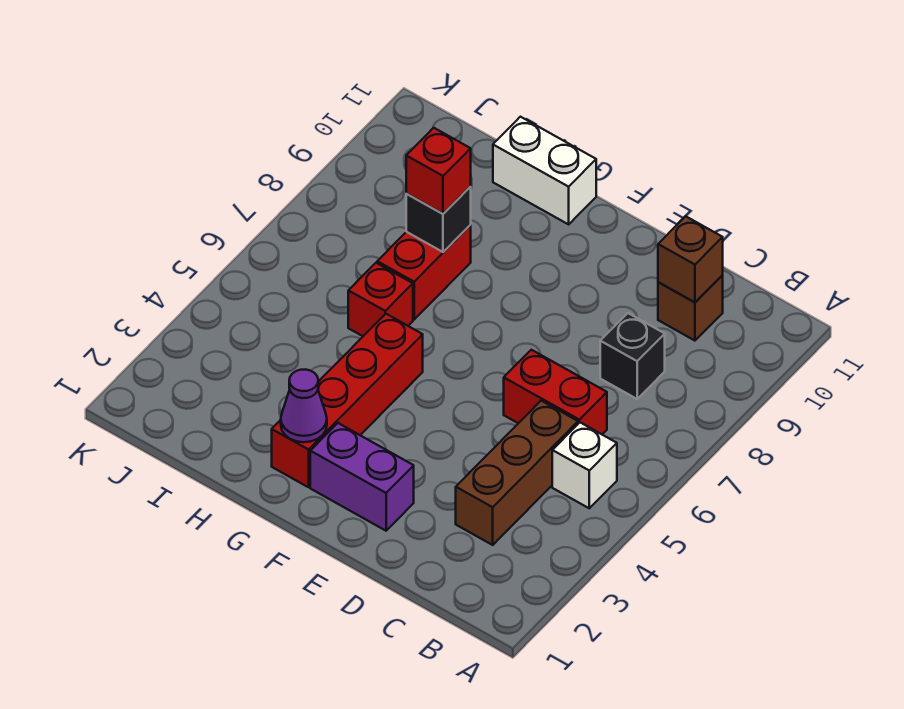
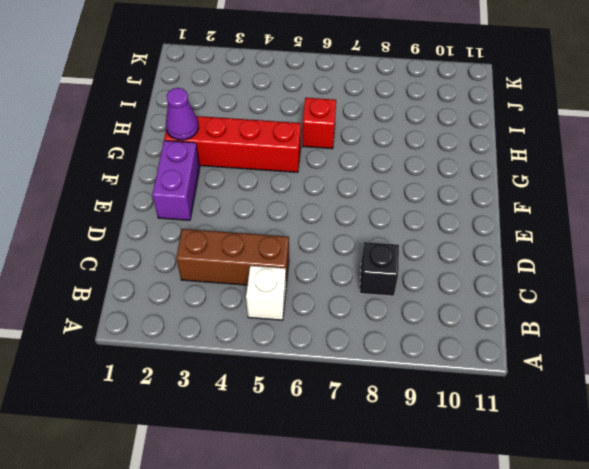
none -> red brick C6:D6 level 1
none -> brown brick C10 level 1
none -> white brick G11:H11 level 1

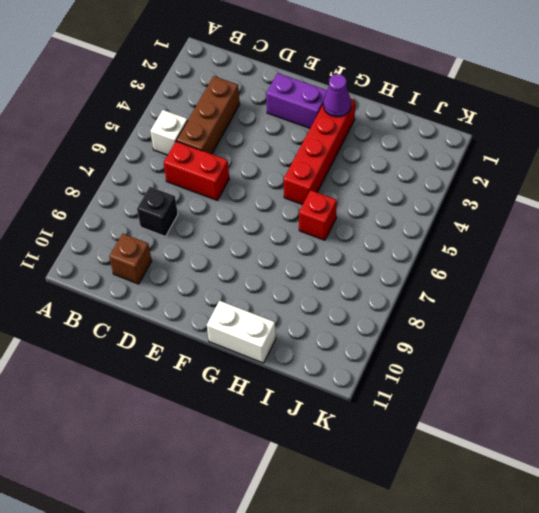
none -> red brick H7:H8 level 1
none -> brown brick C10 level 2
none -> black brick H8 level 2

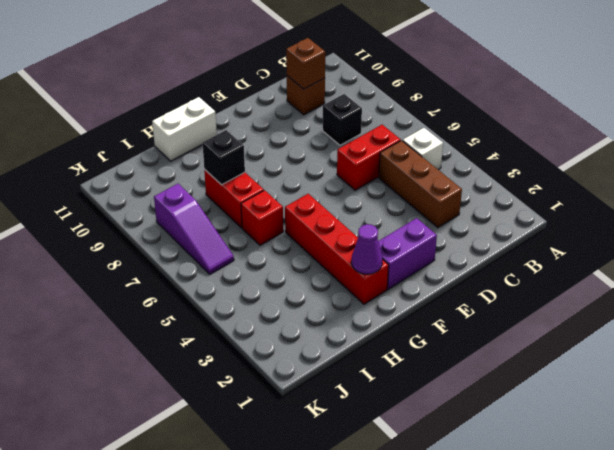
purple slope J6:J8 level 1 top 8 -> none
none -> red brick H8 level 3

